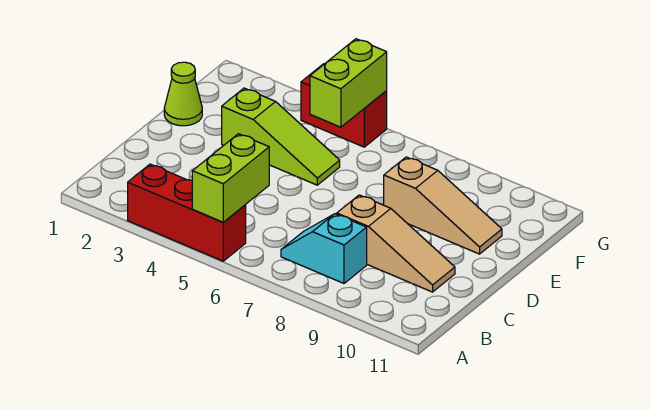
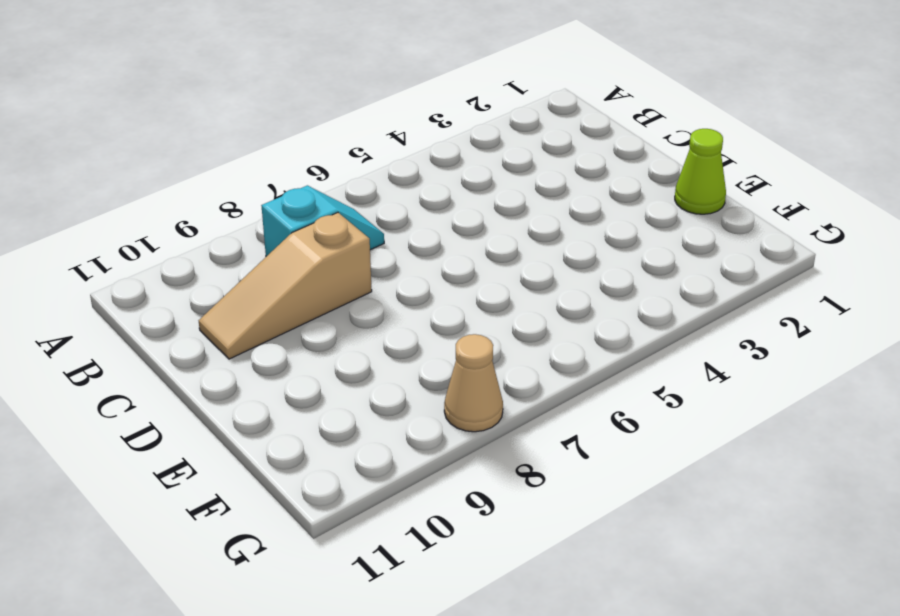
tan cone G8 level 1 -> none
none -> red brick A3:A5 level 1
none -> lime slope E3:E5 level 1 top 3

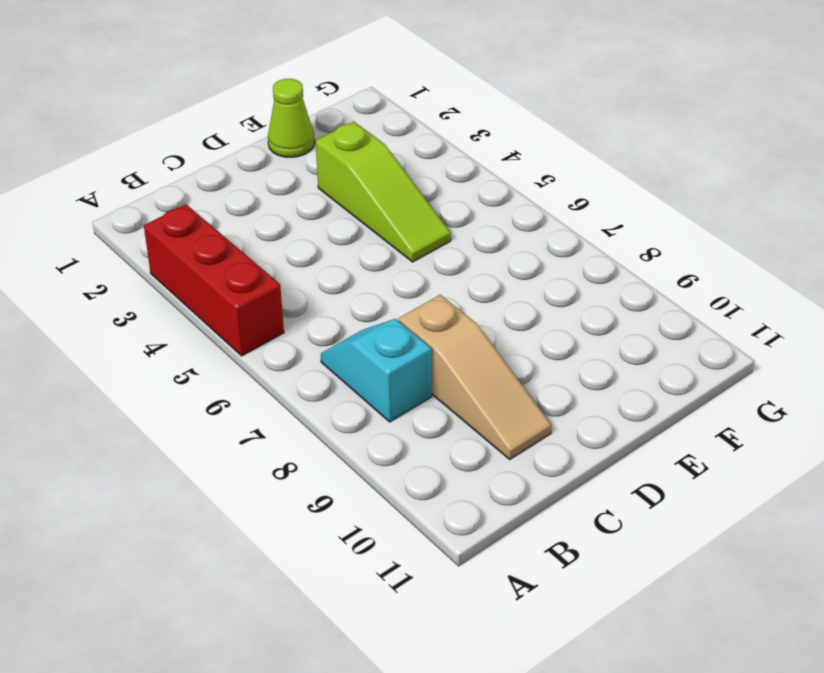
none -> tan slope E8:E10 level 1 top 8
none -> red brick G4:G5 level 1

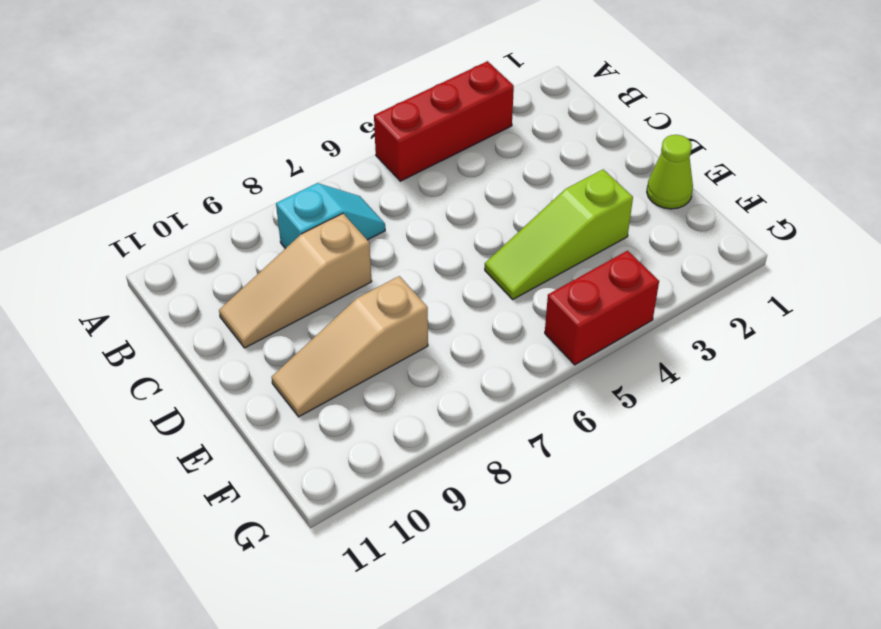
none -> lime brick A5:B5 level 2
none -> lime brick F5:G5 level 2

